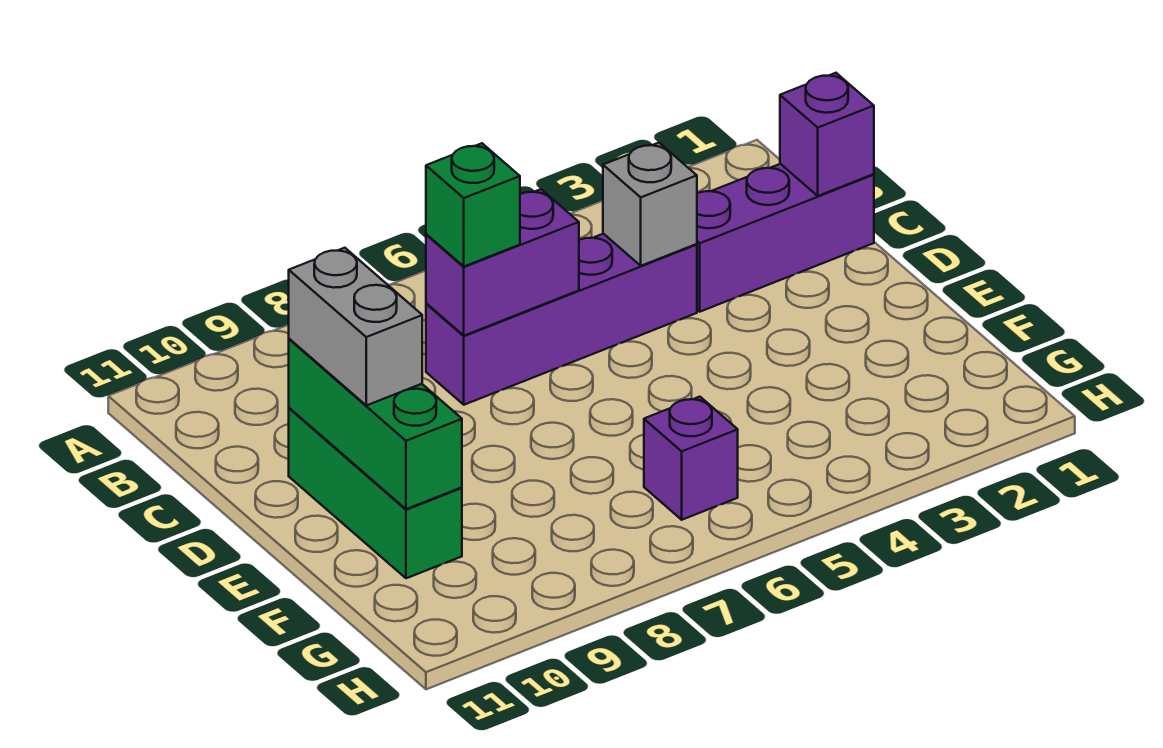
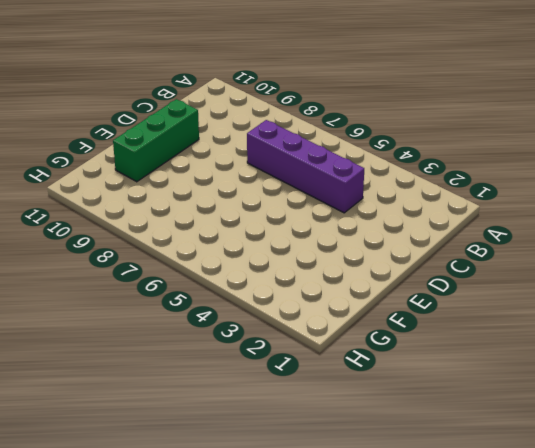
none -> purple brick C1:C3 level 1
none -> purple brick G6 level 1

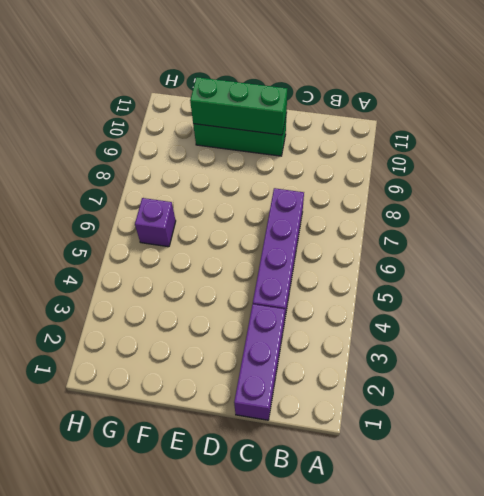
none -> purple brick C1 level 2
none -> grey brick C4 level 2

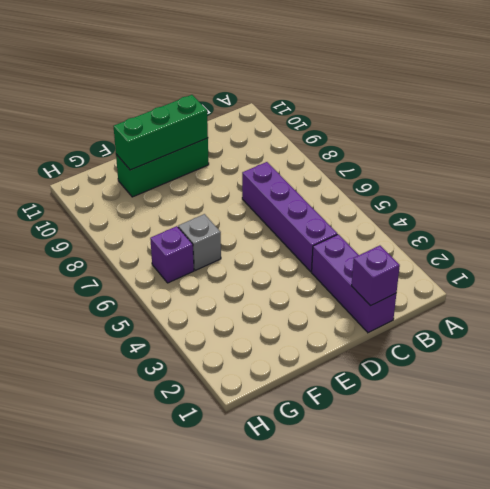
grey brick F6 level 1 -> grey brick C4 level 2
none -> purple brick C6:C7 level 2
none -> green brick C7 level 3

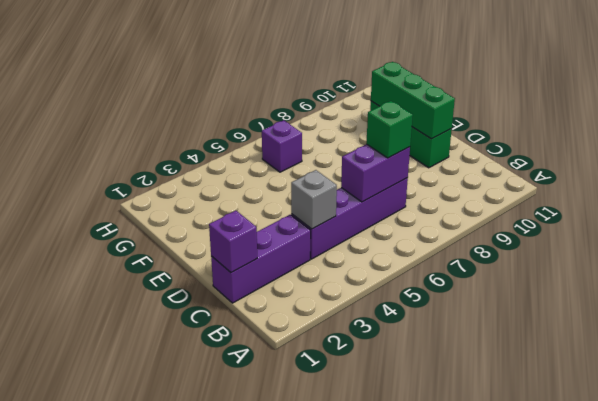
none -> grey brick D10:E10 level 3

